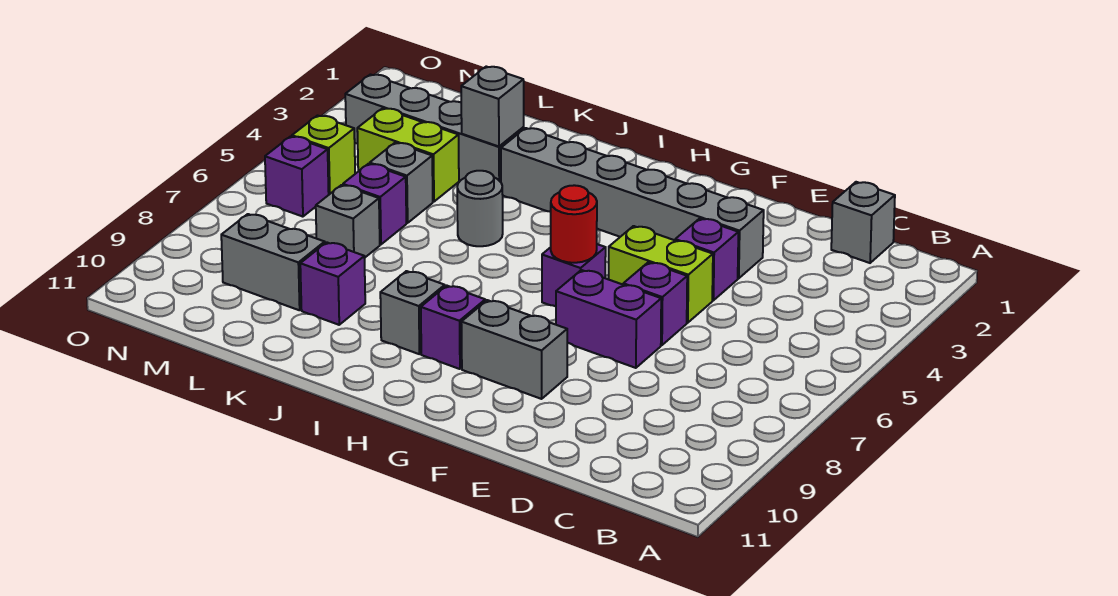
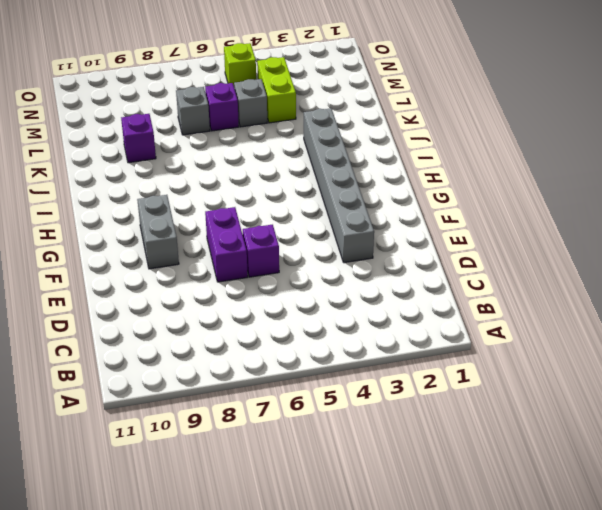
none -> grey brick C1 level 1
none -> purple brick E4 level 1
none -> lime brick E5:F5 level 1

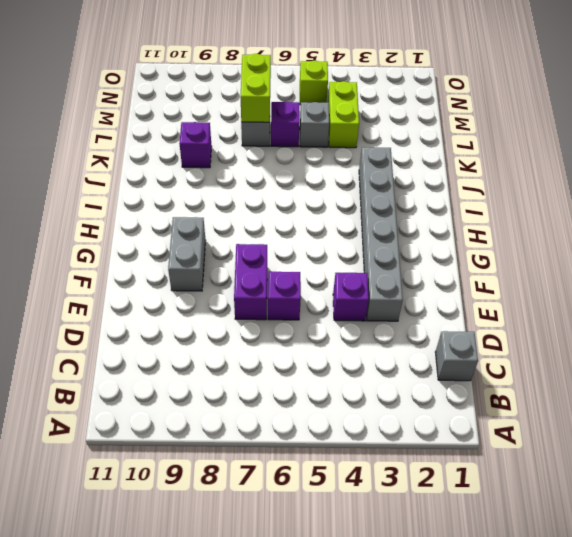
lime brick L7:M7 level 2 -> lime brick E5:F5 level 1
none -> purple brick G6 level 1
none -> purple brick H9 level 1
none -> grey brick I9 level 1

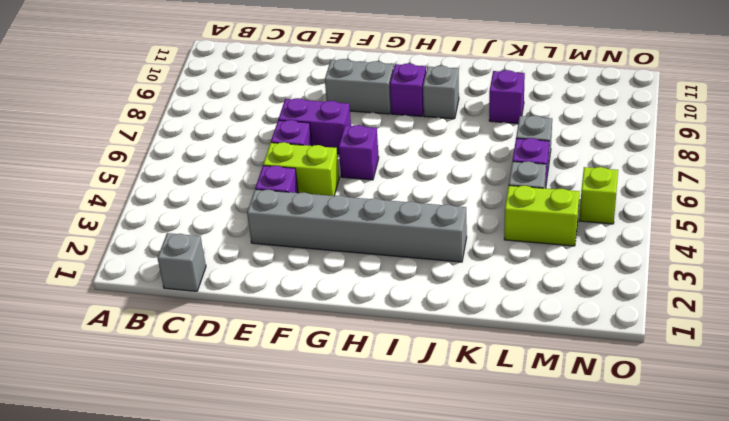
none -> grey round brick J5 level 1
none -> grey brick K3:N3 level 1
none -> grey brick L9:M9 level 1

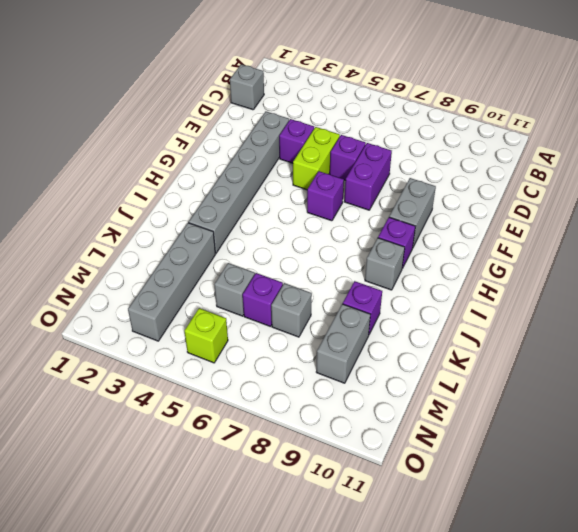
none -> grey round brick J5 level 1
none -> lime brick L4:M4 level 1
none -> purple brick N6 level 1

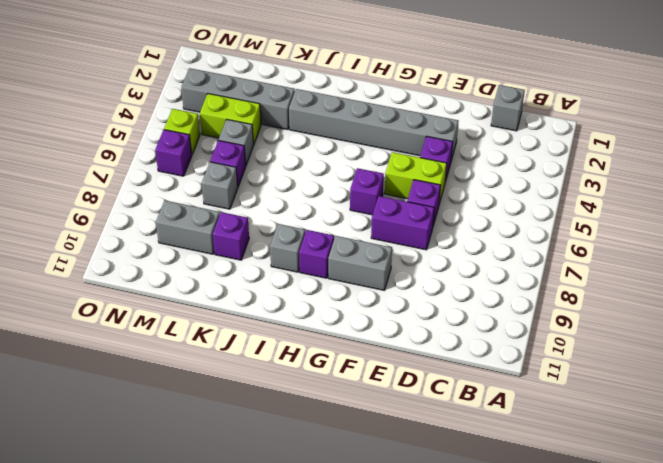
none -> grey round brick J5 level 1
none -> red round brick G6 level 2
none -> grey brick K3 level 2

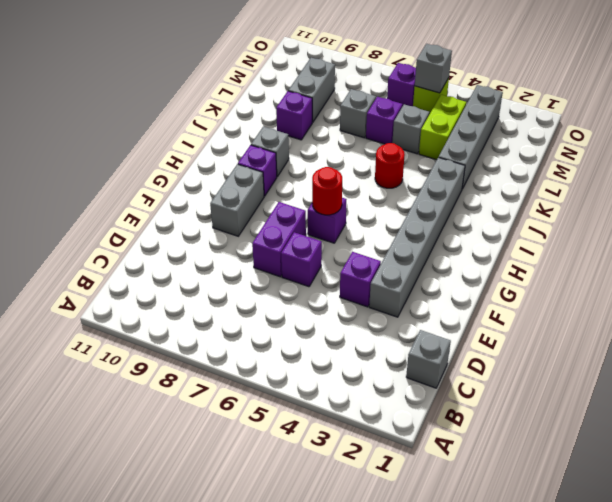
red round brick J5 level 1 -> grey round brick J5 level 1
grey brick N5 level 2 -> grey brick K3 level 2
none -> lime brick E5:F5 level 1

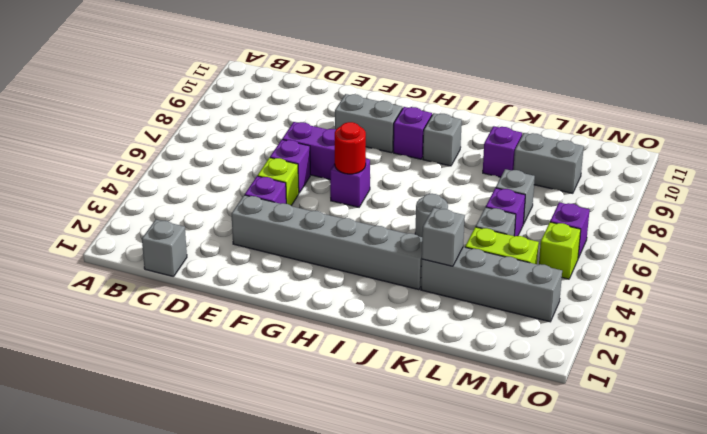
lime brick E5 level 1 -> lime brick E5:F5 level 1

